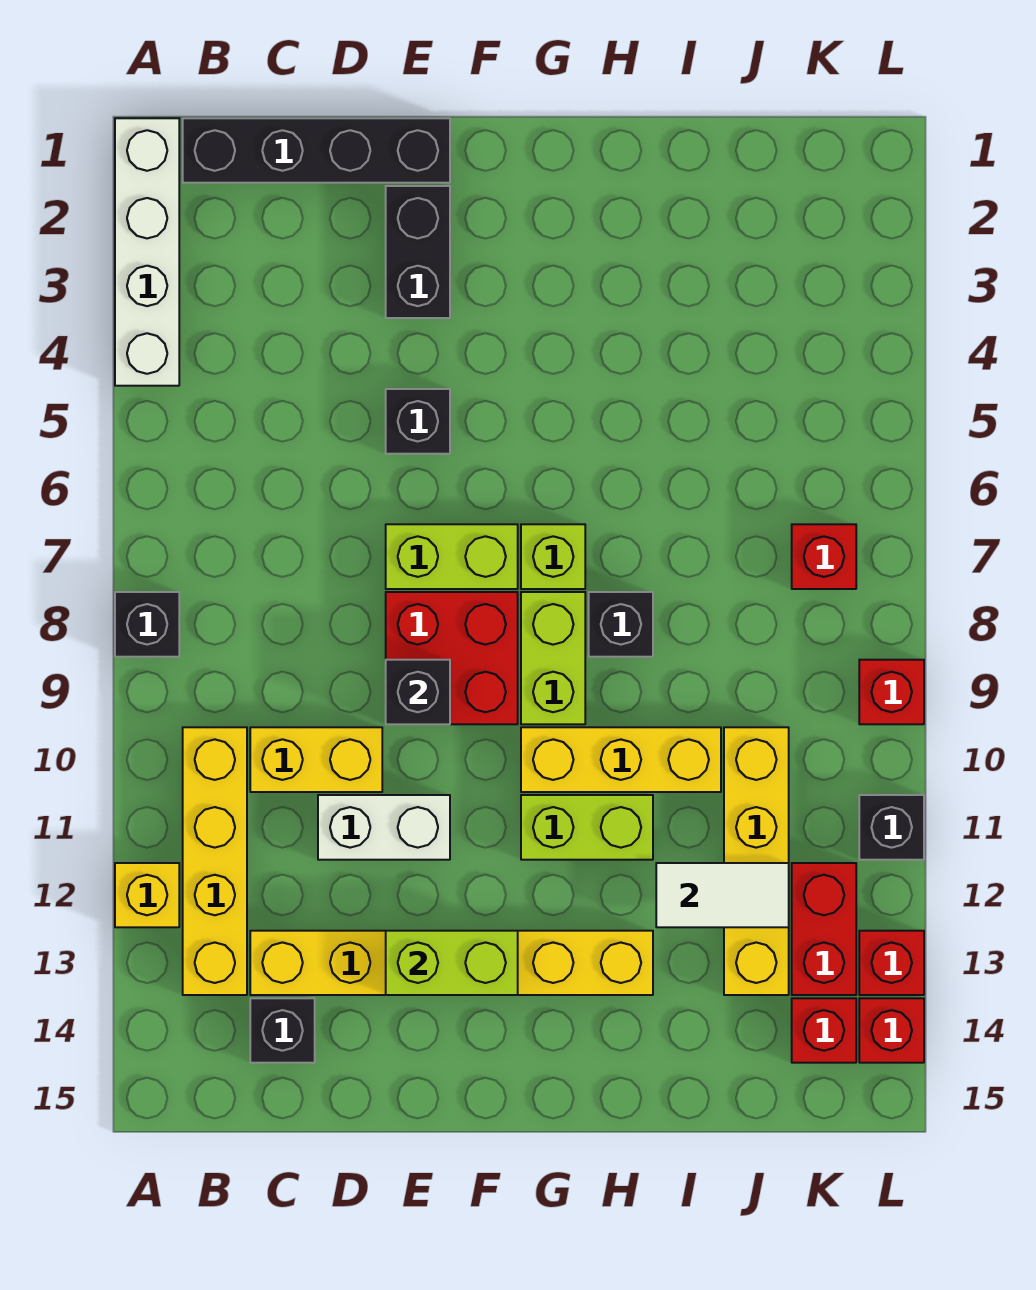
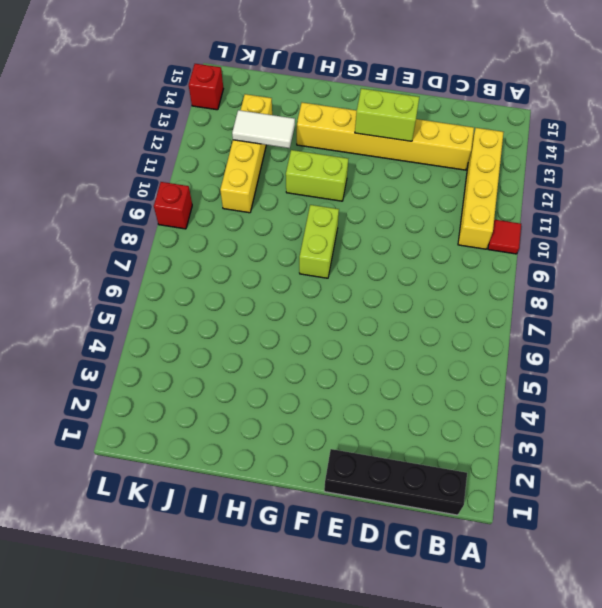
red tile A10 level 1 -> none
none -> white brick A1:A4 level 1
none -> black brick A8 level 1
none -> yellow brick A12 level 1

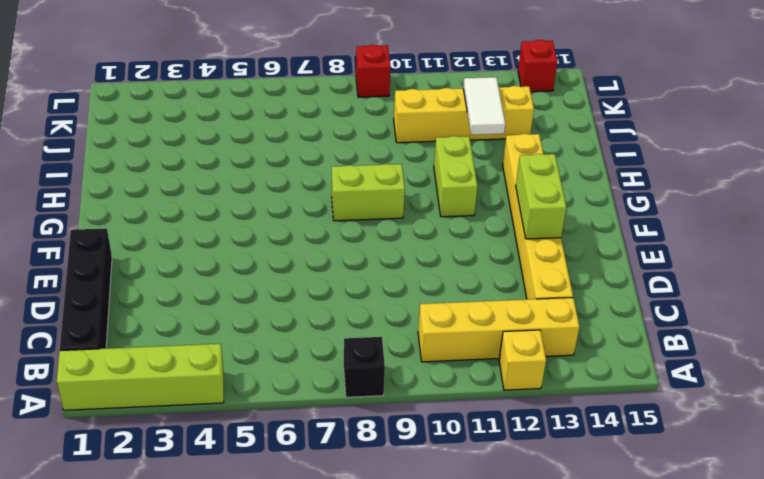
lime brick A1:A4 level 1 -> white brick A1:A4 level 1
none -> yellow brick C10:D10 level 1
none -> black brick C14 level 1
none -> white brick D11:E11 level 1

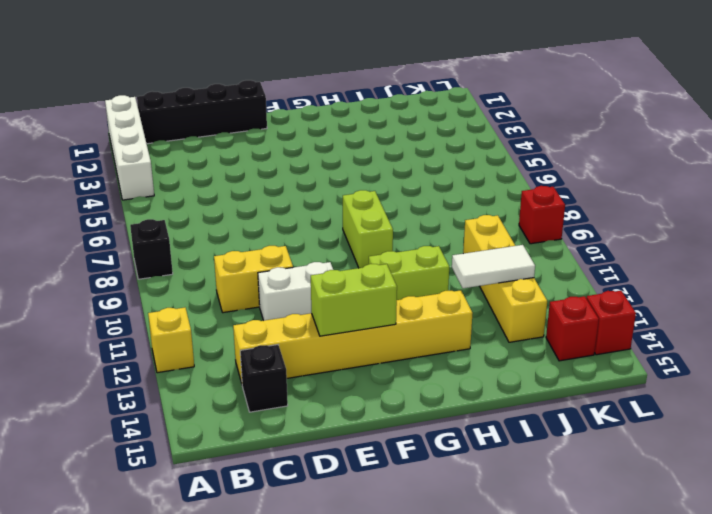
none -> yellow brick B10:B13 level 1
none -> black brick E2:E3 level 1
none -> black brick E5 level 1

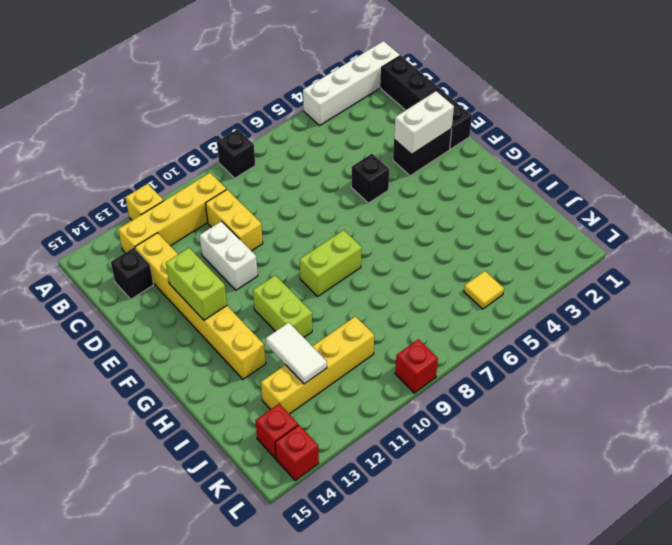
white brick E2:E3 level 2 -> none
yellow tile K5 level 1 -> none
none -> lime brick E7:F7 level 1
none -> red brick E8:F9 level 1
none -> lime brick G7 level 1

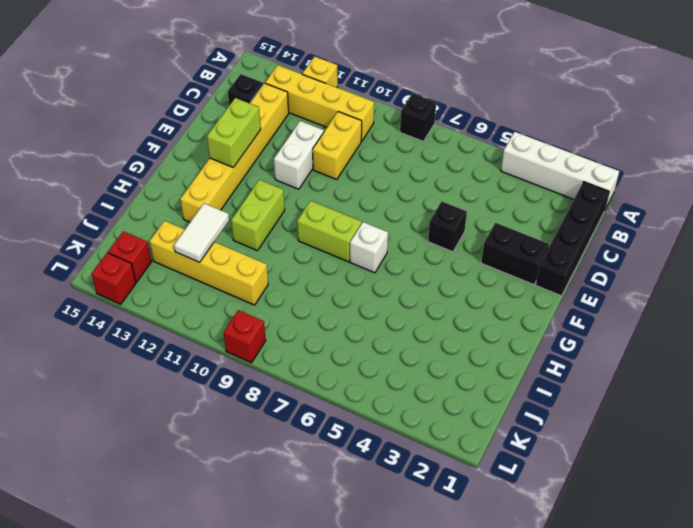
white brick G7 level 1 -> lime brick G7 level 1
none -> lime brick E7:F7 level 1
none -> red brick E8:F9 level 1
none -> yellow brick G10:I10 level 1

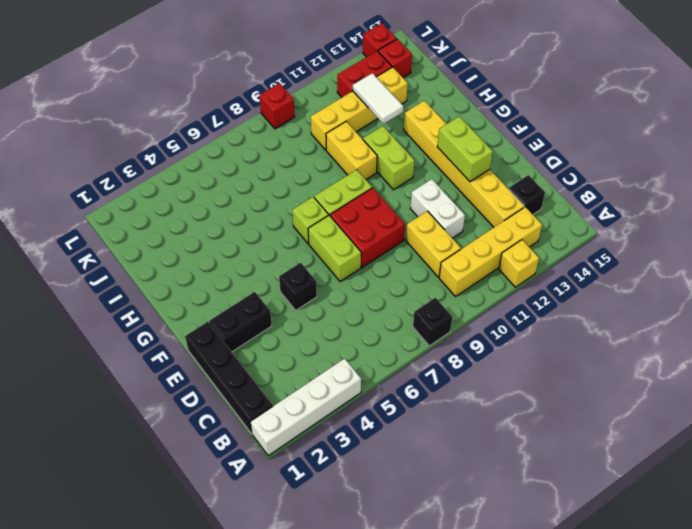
yellow brick H10:I10 level 1 -> yellow brick G10:I10 level 1
none -> black brick H8 level 1
none -> red brick K7 level 1
none -> black brick L11 level 1

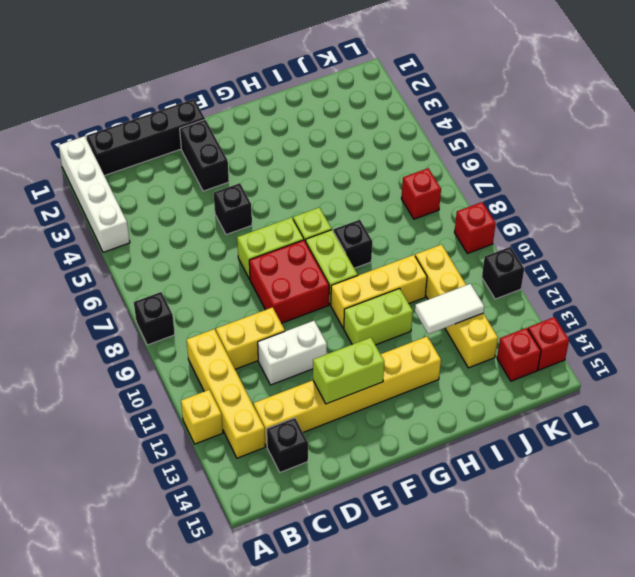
none -> red brick K12:K13 level 1
none -> red brick L13 level 1
none -> black brick E9 level 2

